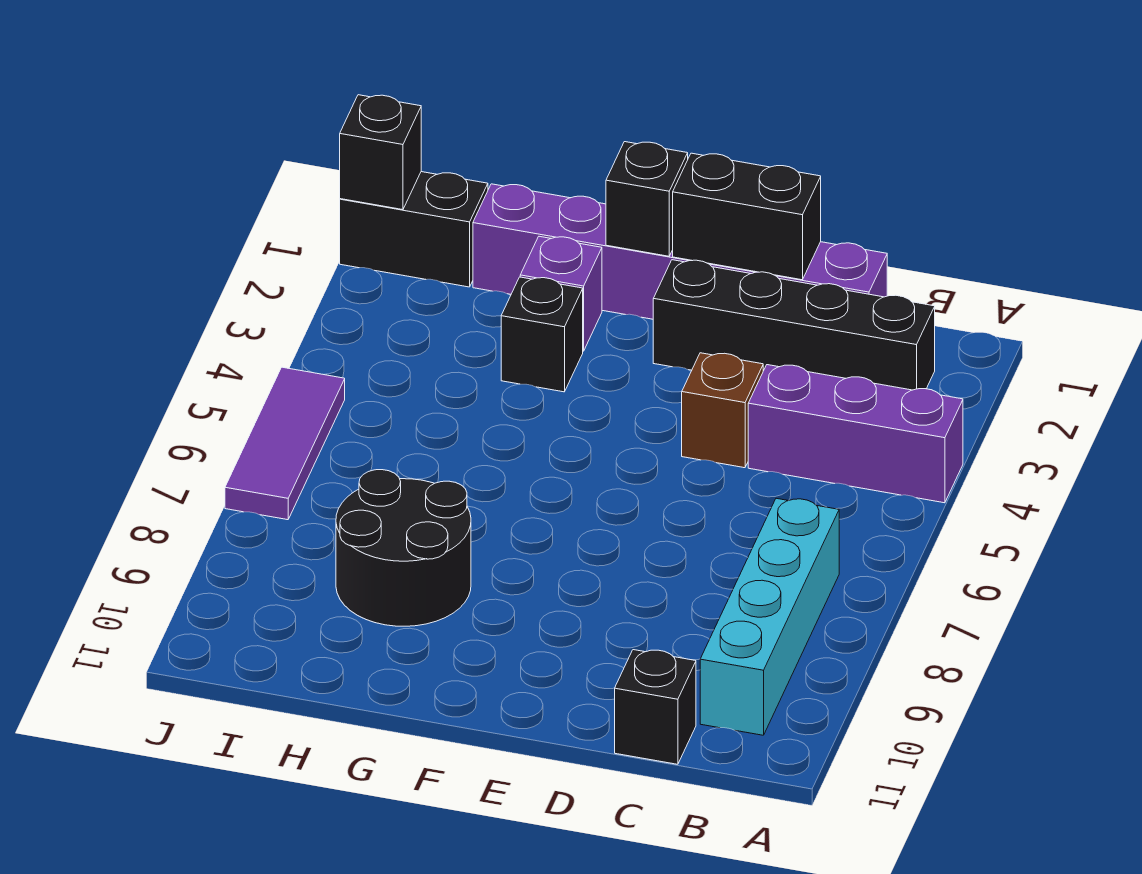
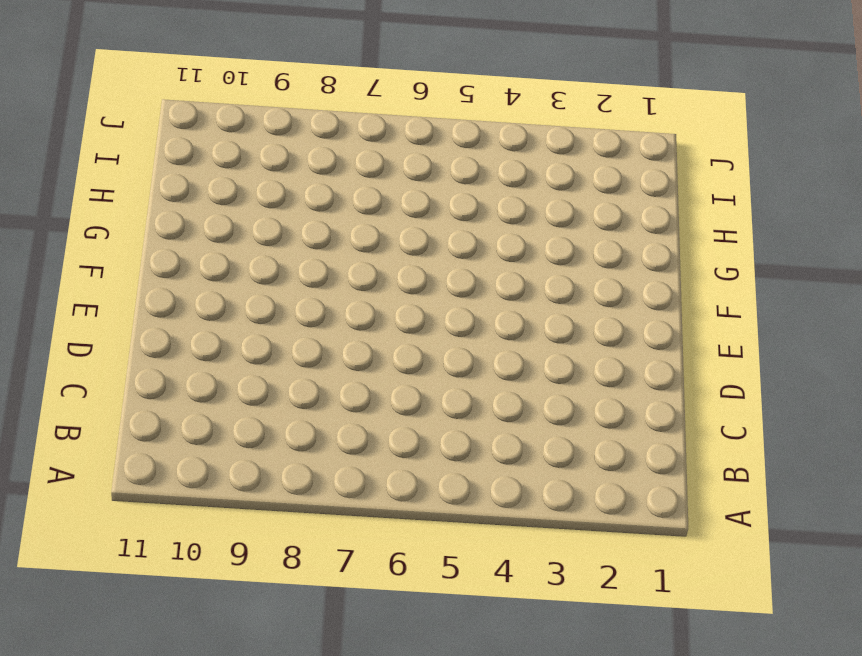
none -> purple brick A4:C4 level 1
none -> black brick B2:E2 level 1
none -> cyan brick B7:B10 level 1

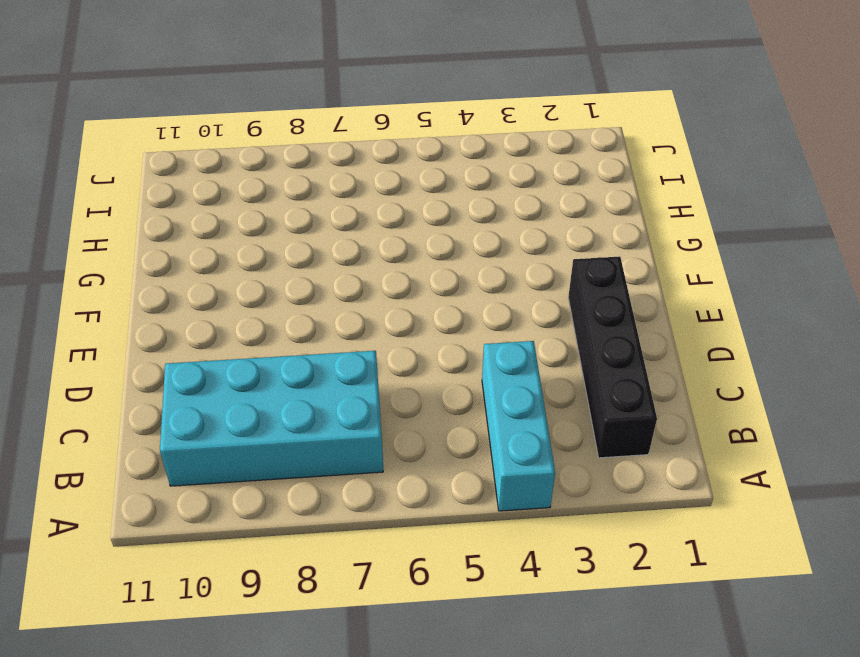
cyan brick A4:C4 level 1 -> purple brick A4:C4 level 1
cyan brick B7:C10 level 1 -> cyan brick B7:B10 level 1
none -> purple brick C1:H1 level 1
none -> black brick C11 level 1
none -> brown brick D4 level 1

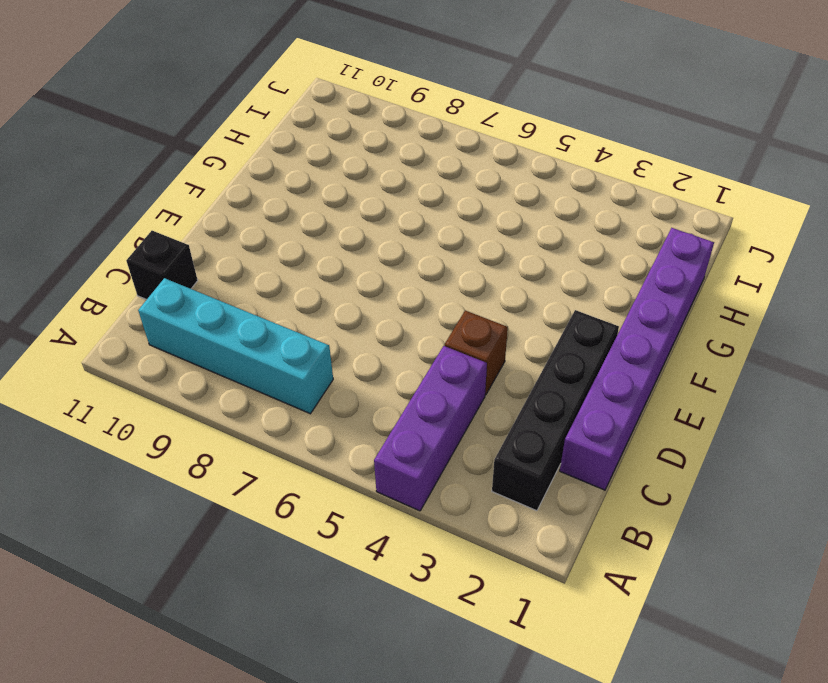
none -> purple brick G2 level 1
none -> black brick G3 level 1
none -> black round brick G8:H9 level 1

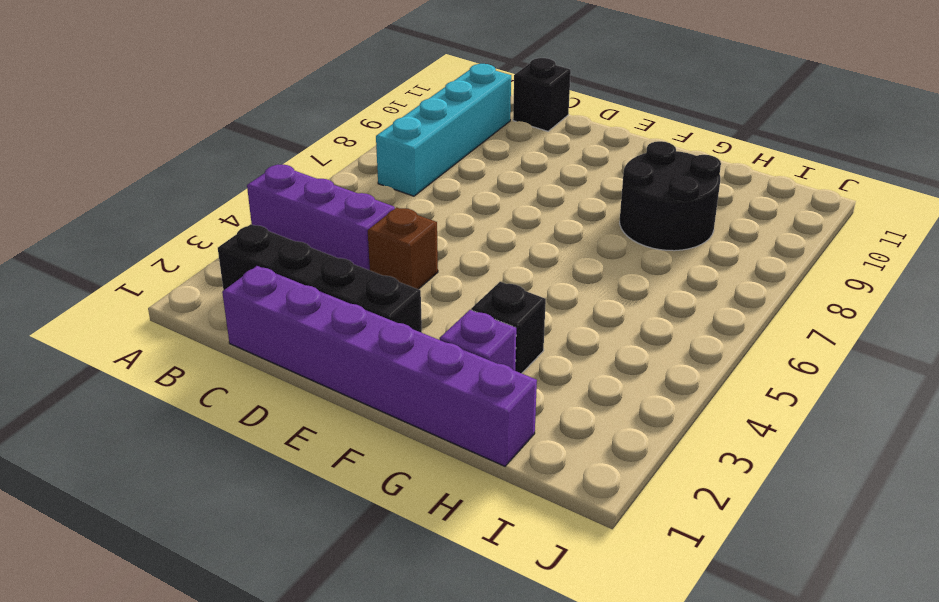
none -> black brick I1:J1 level 1
none -> purple tile J5:J7 level 1
none -> black brick D1:E1 level 2

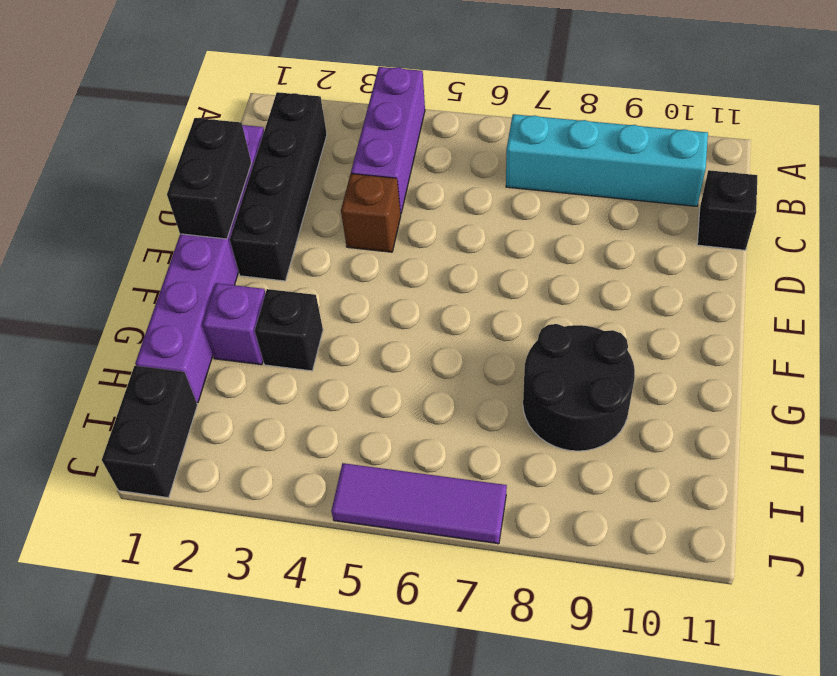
none -> black brick F1 level 2
none -> black brick J1 level 2

